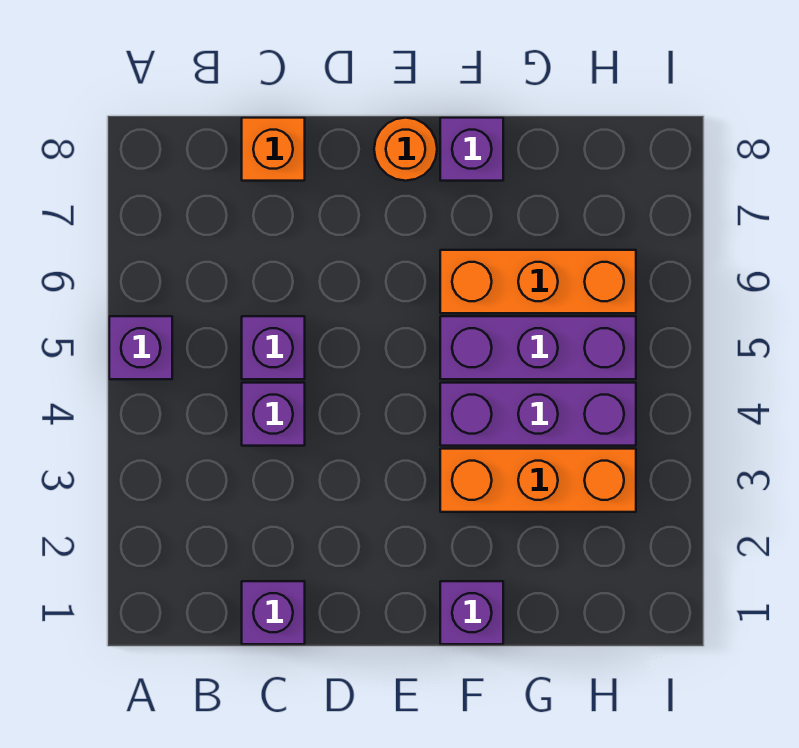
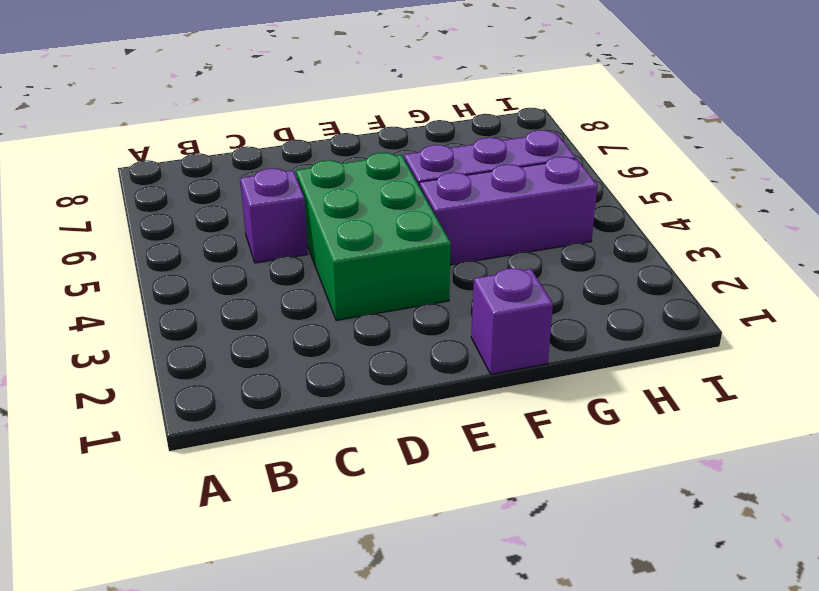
green brick D3:E5 level 1 -> none
none -> purple brick A5 level 1
none -> purple brick C1 level 1
none -> purple brick C4 level 1

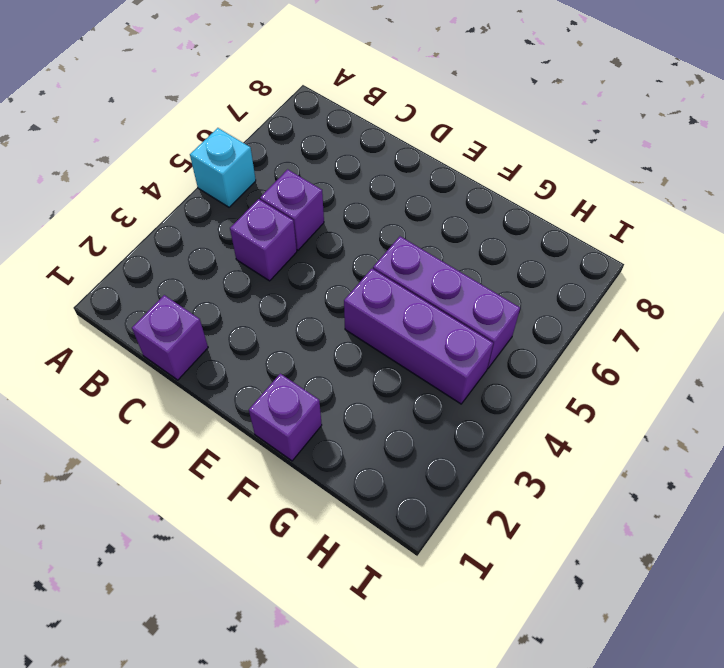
cyan brick A5 level 1 -> purple brick A5 level 1
none -> orange brick C8 level 1
none -> orange round brick E8 level 1
none -> orange brick F3:H3 level 1

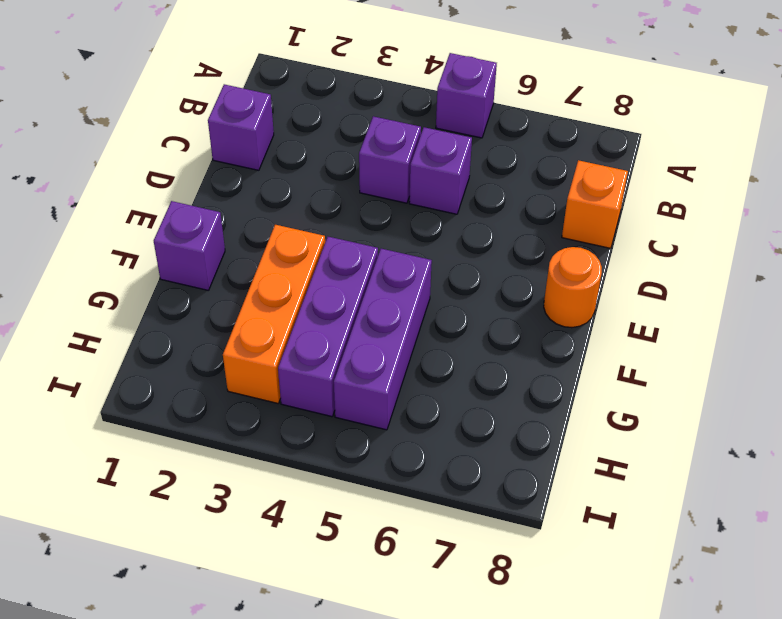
none -> orange brick F6:H6 level 1
none -> purple brick F8 level 1

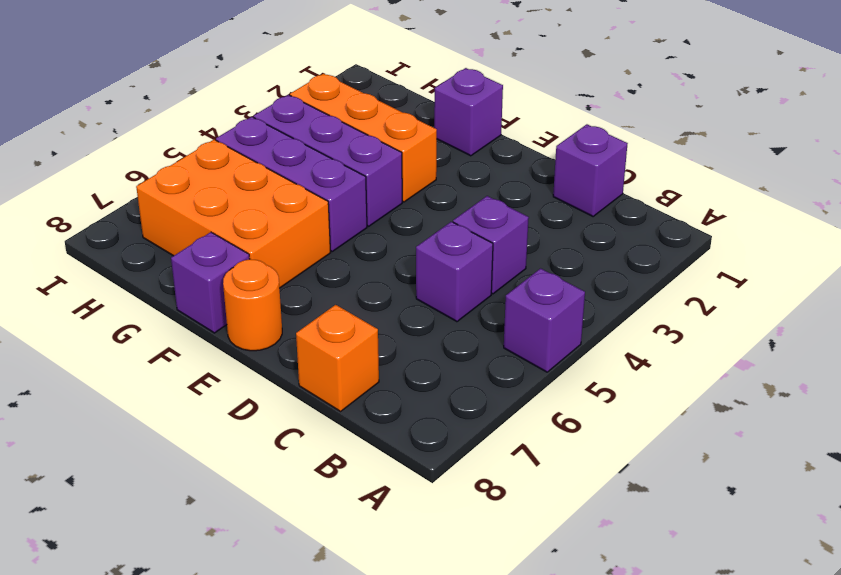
orange brick F6:H7 level 1 -> orange brick F6:H6 level 1

